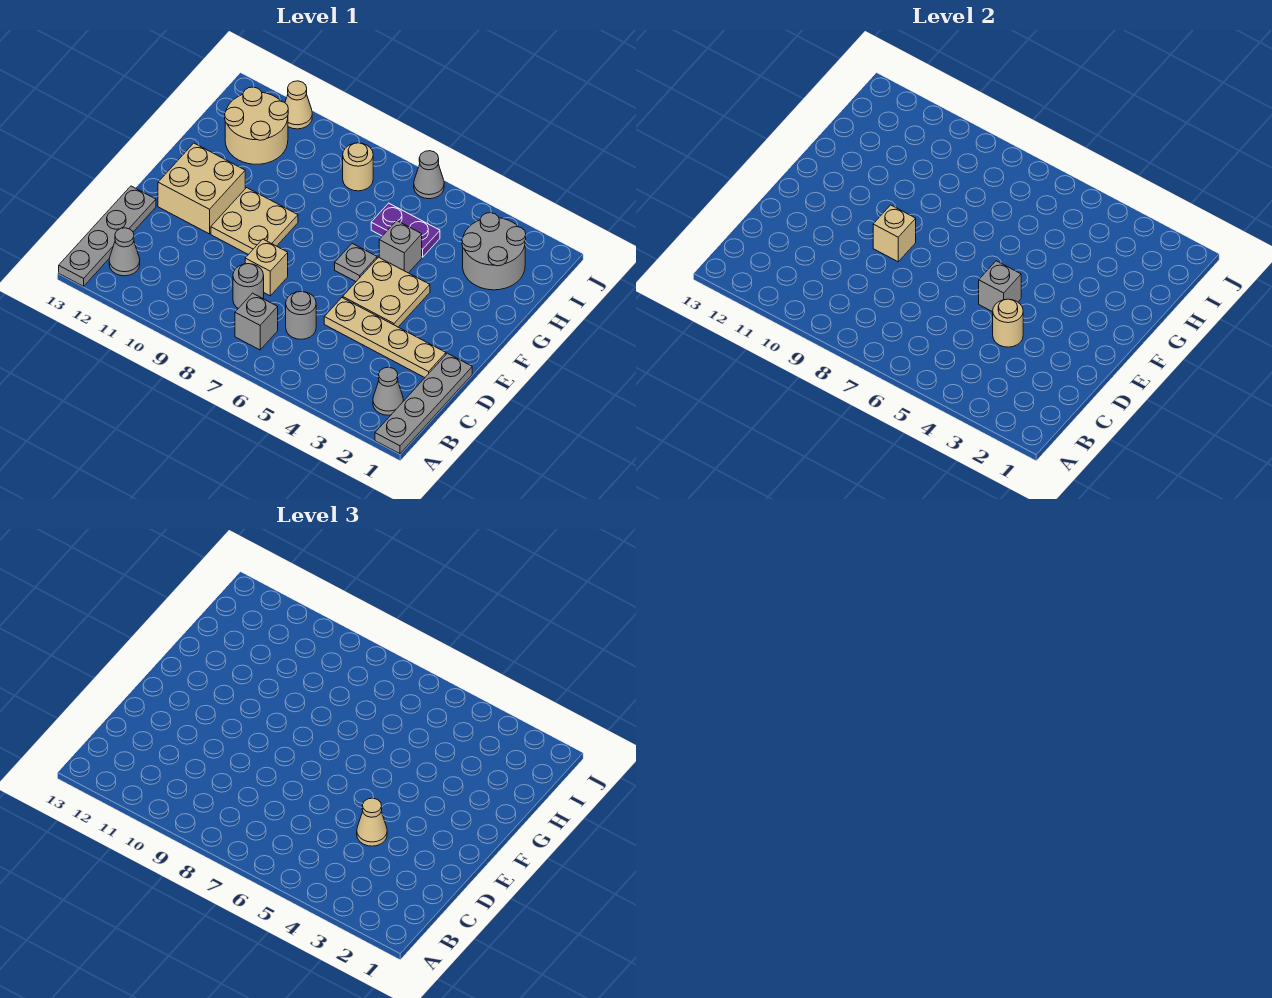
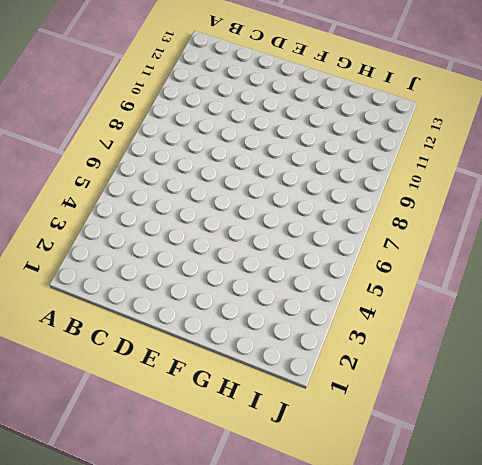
none -> grey plate A1:D1 level 1
none -> grey plate A13:D13 level 1
none -> grey cone B2 level 1

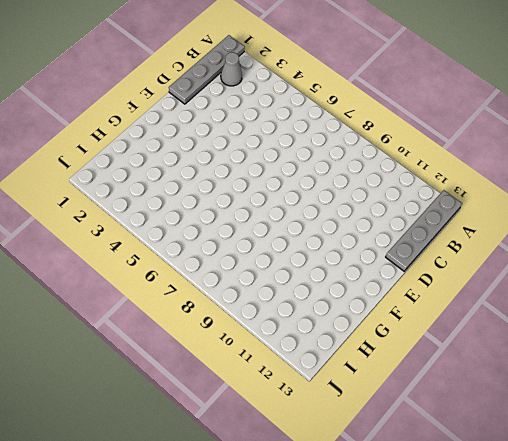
none -> grey brick B7 level 1
none -> grey cone B12 level 1
none -> grey round brick C6 level 1

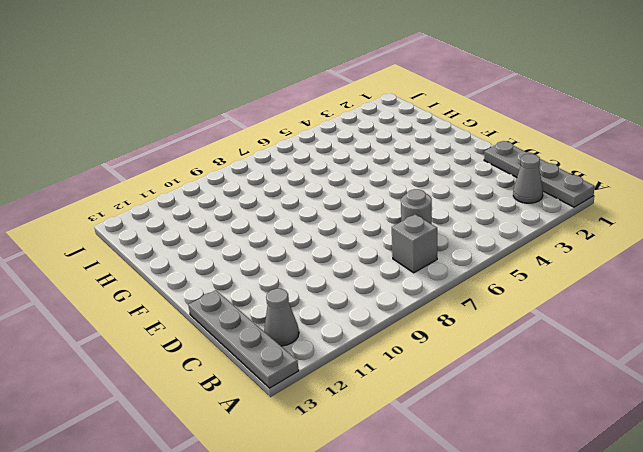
none -> grey round brick C8 level 1
none -> tan plate D2:D5 level 1
none -> tan brick D8 level 1

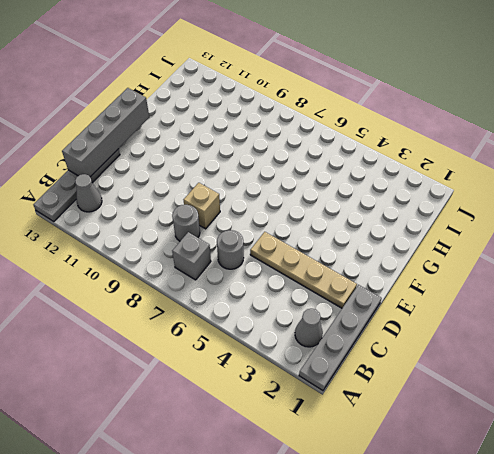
grey brick C13:F13 level 2 -> none
none -> tan plate E4:F5 level 1
none -> tan plate E9:F10 level 1
none -> tan brick E11:F12 level 1

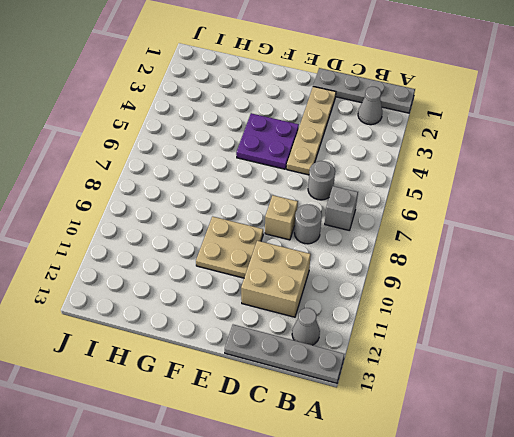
tan brick C10:D11 level 1 -> tan brick E11:F12 level 1
purple plate E4:F5 level 1 -> tan plate E4:F5 level 1
none -> grey plate F6 level 1
none -> grey brick G5 level 1
none -> grey round brick H2:I3 level 1

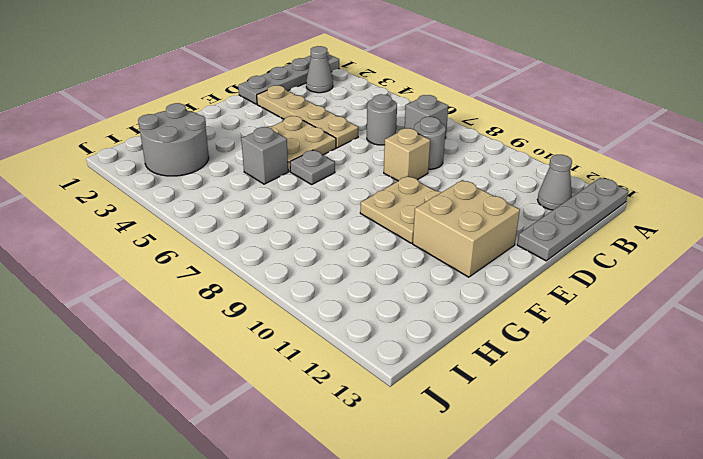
none -> purple plate H5:H6 level 1
none -> tan round brick H11:I12 level 1
none -> tan round brick I8 level 1

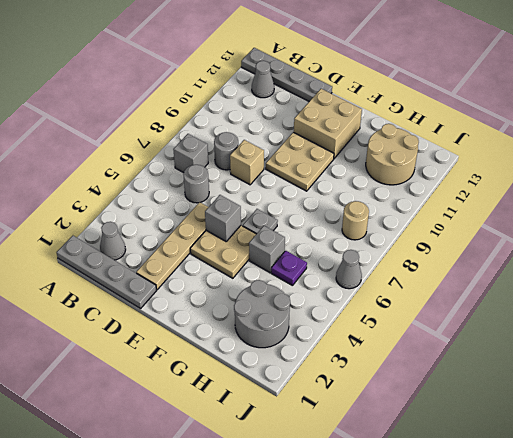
purple plate H5 level 1 -> purple plate H5:H6 level 1
none -> tan cone J11 level 1
none -> tan round brick D4 level 2
none -> tan brick E9 level 2

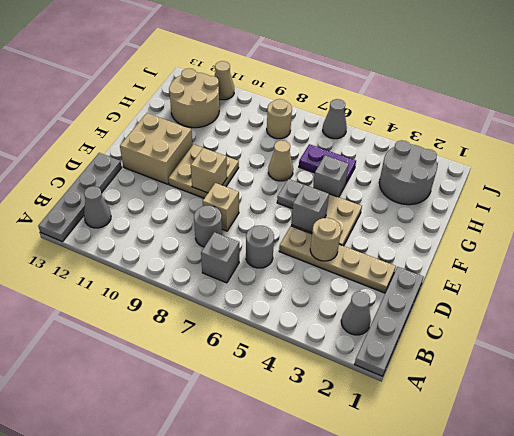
tan cone G7 level 1 -> tan cone D4 level 3

